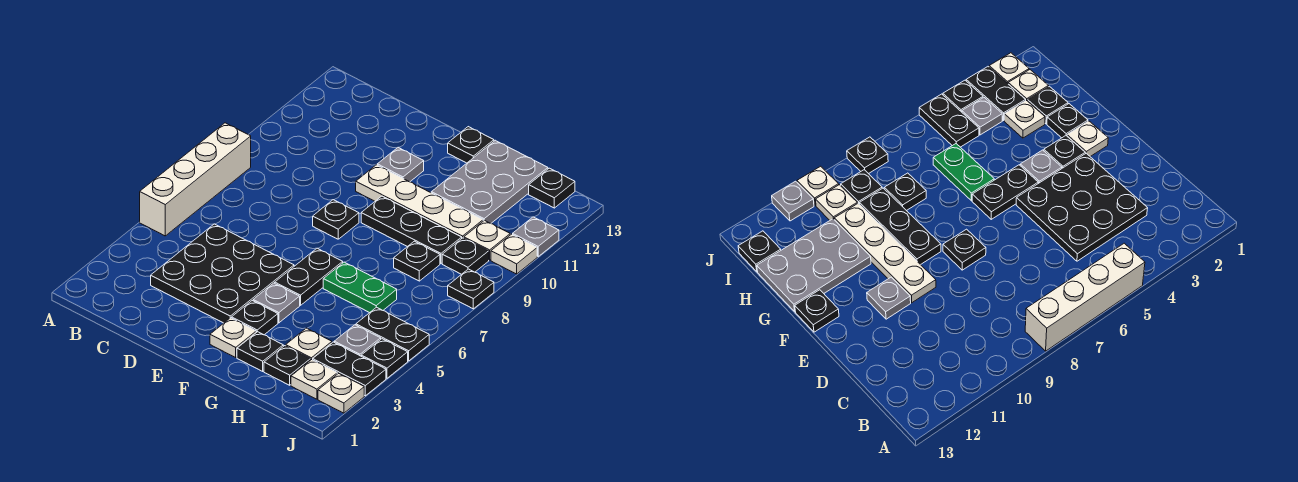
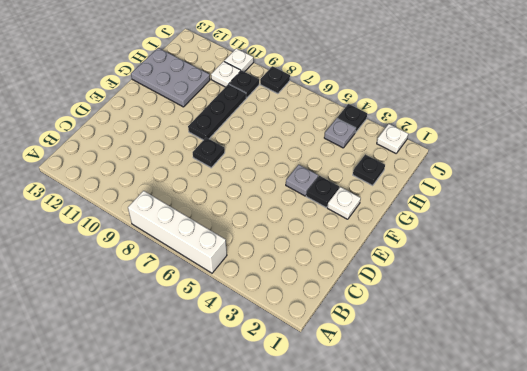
none -> black plate C3:E5 level 1
none -> white plate E10:H10 level 1
none -> grey plate E11 level 1

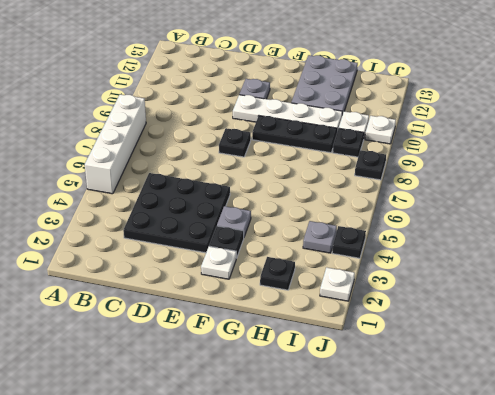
none -> black plate F5:F6 level 1
none -> black plate F13 level 1
none -> black plate G2 level 1

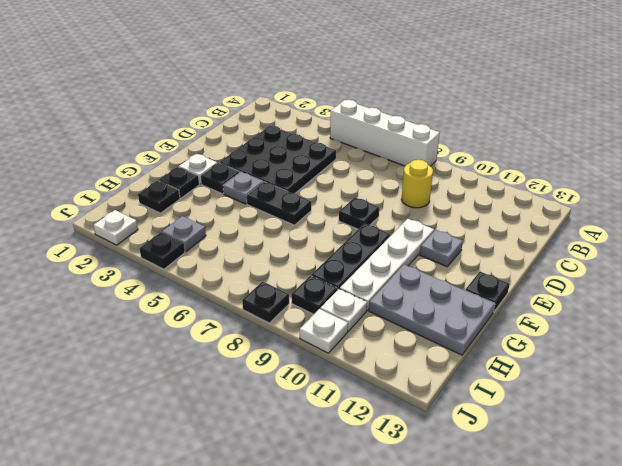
yellow round brick C9 level 1 -> none
none -> green plate G6:H6 level 1
none -> white plate H3 level 1
none -> black plate H8 level 1

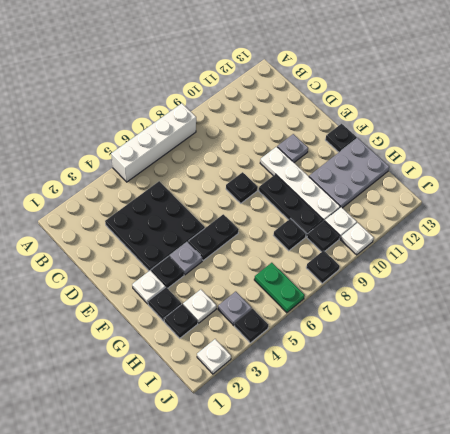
green plate I6:J6 level 1 -> green plate G6:H6 level 1
none -> white plate I2 level 1
none -> black plate I3:J3 level 1
none -> black plate I5:J5 level 1

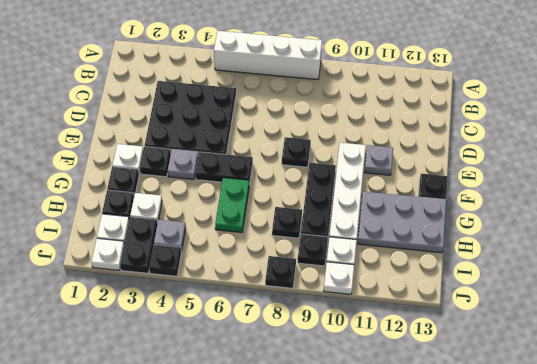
none -> black plate I5:J5 level 1
none -> black plate I13 level 1
none -> grey plate J11 level 1

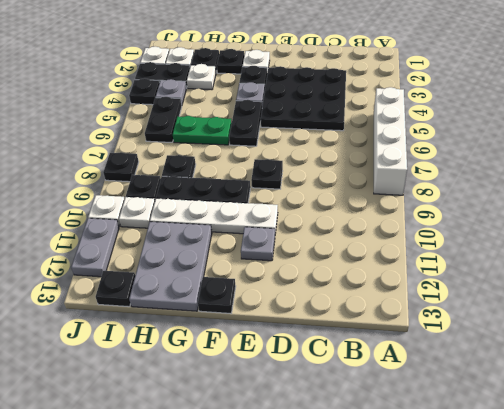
black plate I5:I6 level 1 -> black plate I5:J5 level 1
grey plate J11:J12 level 1 -> grey plate J11 level 1

